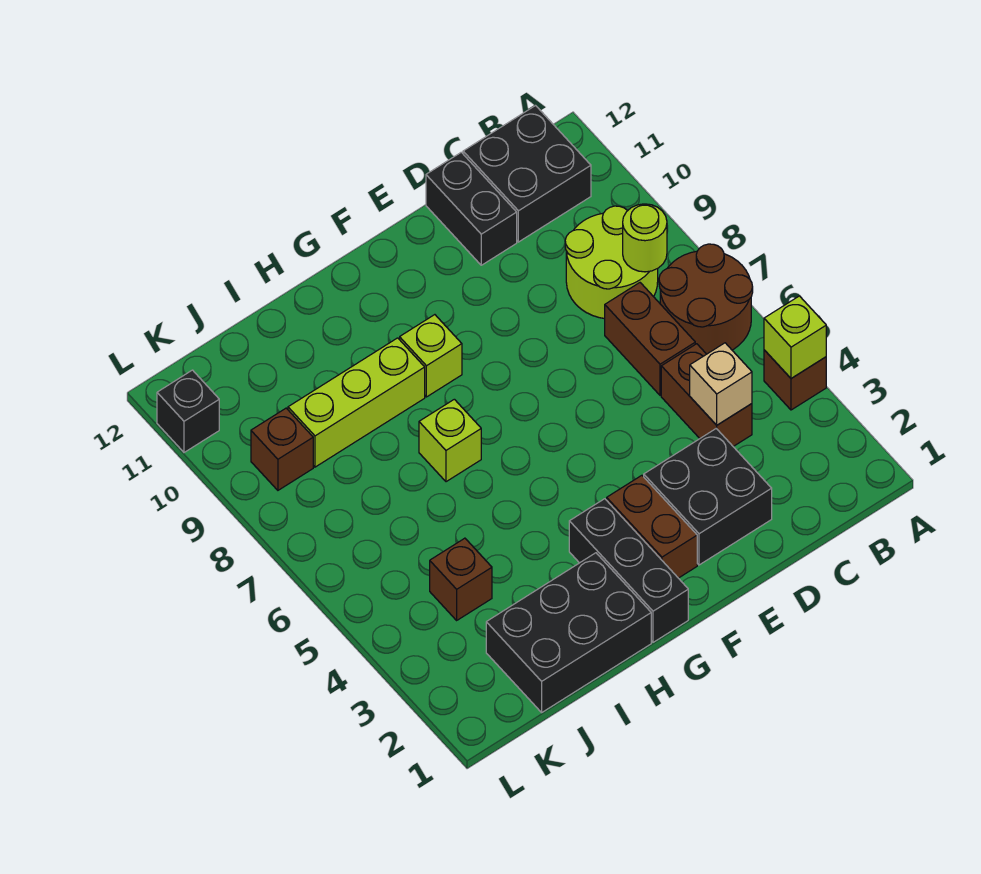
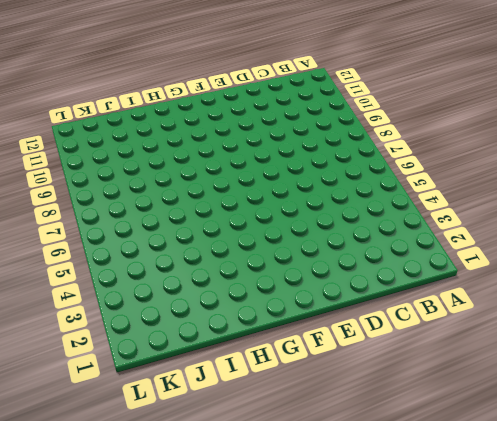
none -> brown brick A4 level 1
none -> brown round brick A6:B7 level 1
none -> lime round brick B8:C9 level 1

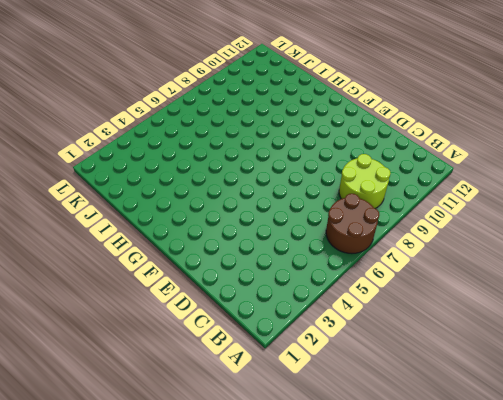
none -> brown brick A4 level 1
none -> black brick B11:C12 level 1
none -> brown brick C4:C5 level 1

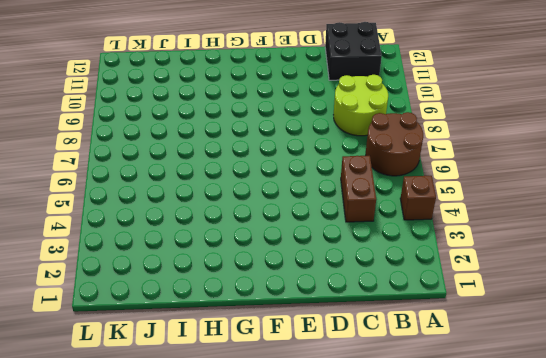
none -> brown brick C6:C7 level 1
none -> black brick D2:E3 level 1
none -> black brick D11:D12 level 1

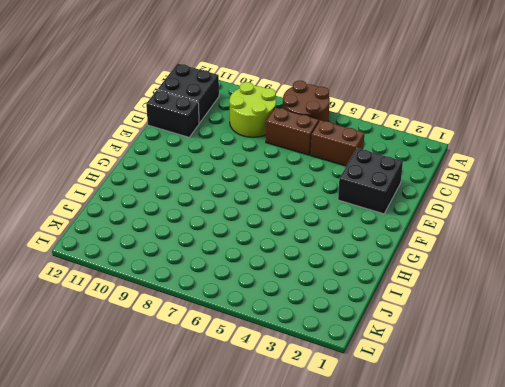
none -> brown brick A4 level 1
none -> brown brick F2:F3 level 1
none -> black brick G1:G3 level 1

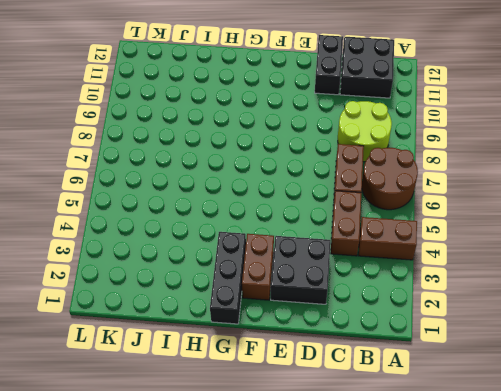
brown brick A4:B4 level 1 -> brown brick A4 level 1
none -> lime brick G9 level 1
none -> black brick H1:J2 level 1
none -> lime brick H7 level 1

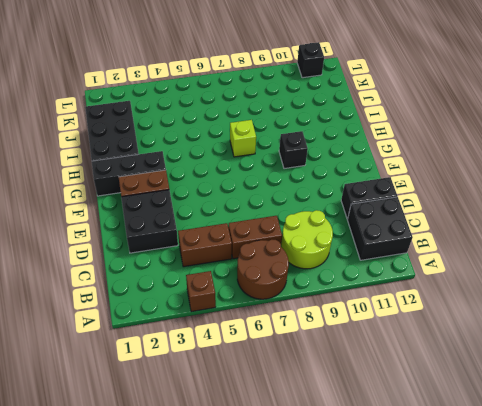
black brick G9 level 1 -> lime brick G9 level 1
none -> lime brick H9:J9 level 1
none -> brown brick J4 level 1
none -> brown brick K9 level 1

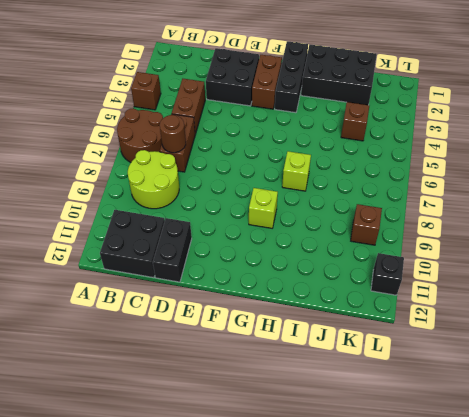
brown round brick C7 level 2 -> none
none -> lime brick H9:J9 level 1
none -> lime brick A4 level 2
none -> lime round brick B8 level 2

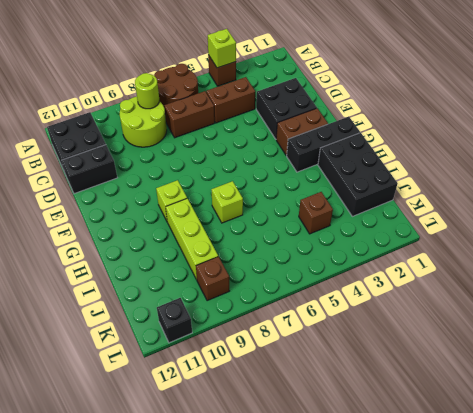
none -> tan brick C4 level 2

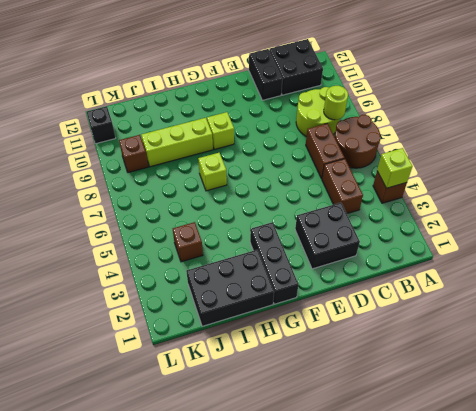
none -> brown brick F2:F3 level 1
none -> tan brick C4 level 2

